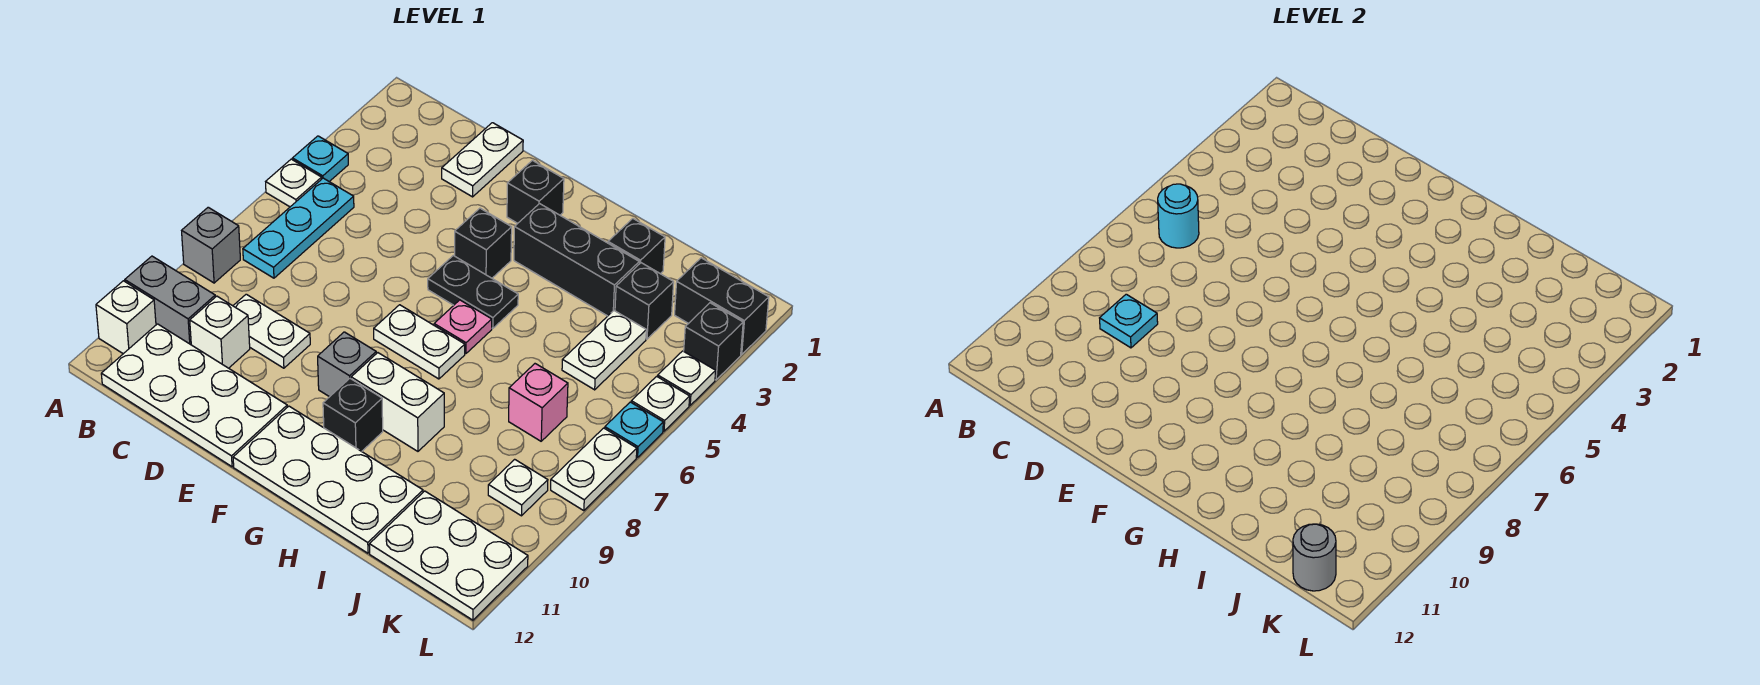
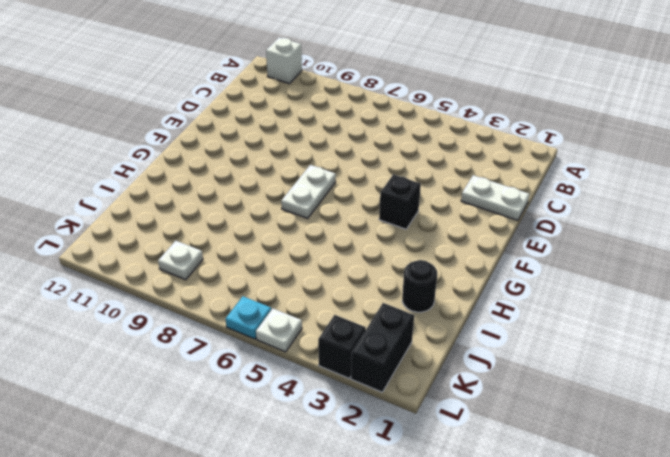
black round brick I2 level 1 -> black brick I2 level 1
none -> cyan plate A4 level 1
none -> white plate A5 level 1
none -> grey brick A8 level 1
none -> grey brick A10:B10 level 1

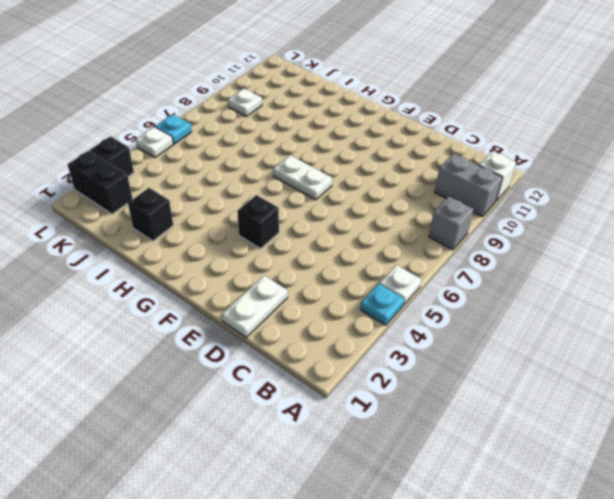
none -> cyan plate B5:B7 level 1
none -> white plate B11:E12 level 1
none -> white plate C9:D9 level 1
none -> white brick C10 level 1

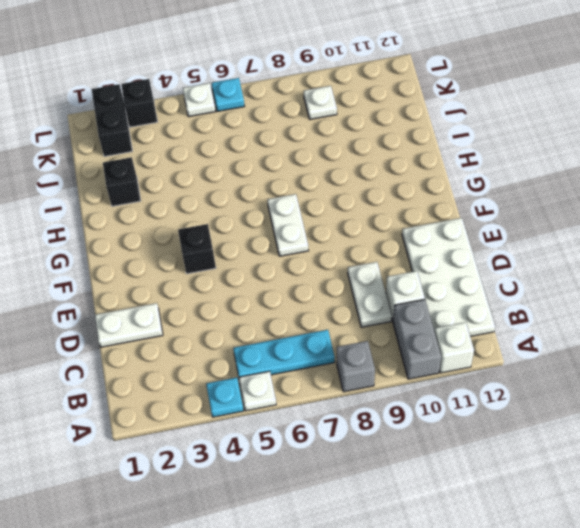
none -> black brick F2 level 1
none -> black plate F5:G5 level 1
none -> grey brick F9 level 1
none -> white plate F11:I12 level 1

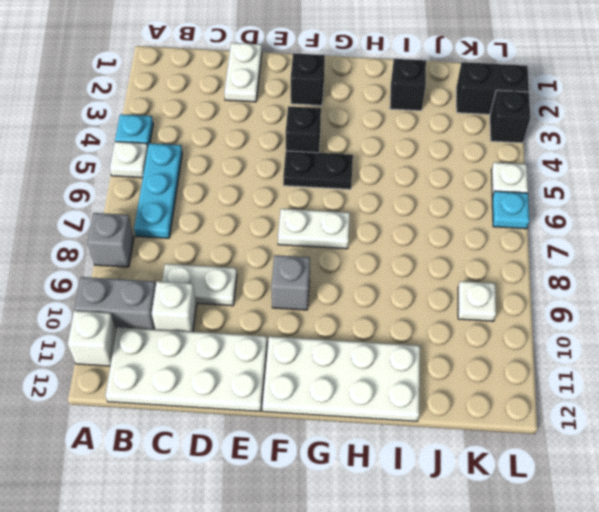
none -> black brick G3:I3 level 1
none -> pink plate G6 level 1
none -> white brick G9:H9 level 1
none -> black brick G10 level 1

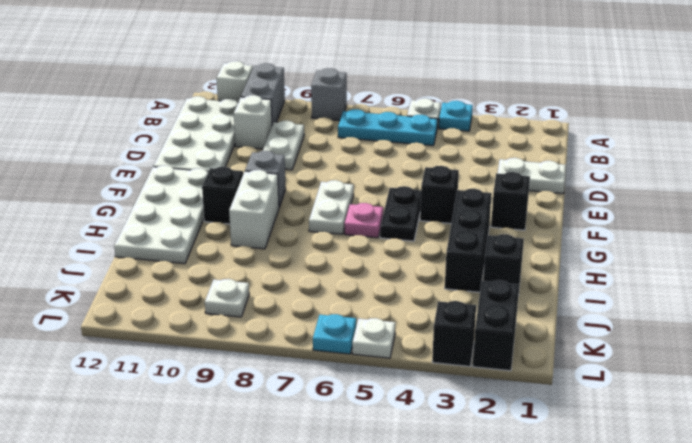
none -> black brick J3 level 1
none -> white plate J4:J5 level 1
none -> pink brick J7 level 1
none -> white plate J11:L12 level 1

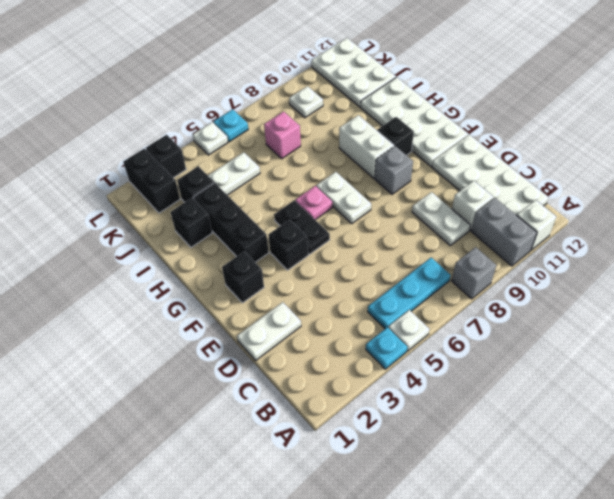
none -> white plate L4 level 1
none -> white plate L7:L8 level 1
none -> cyan round brick B6 level 2
none -> cyan plate C9 level 2

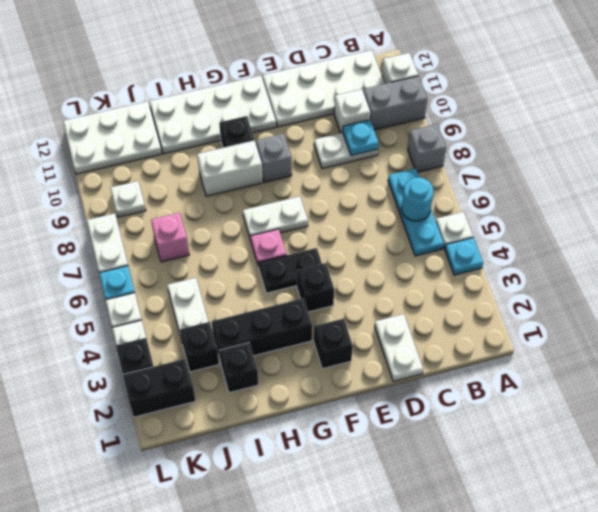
none -> grey round brick K12 level 2

